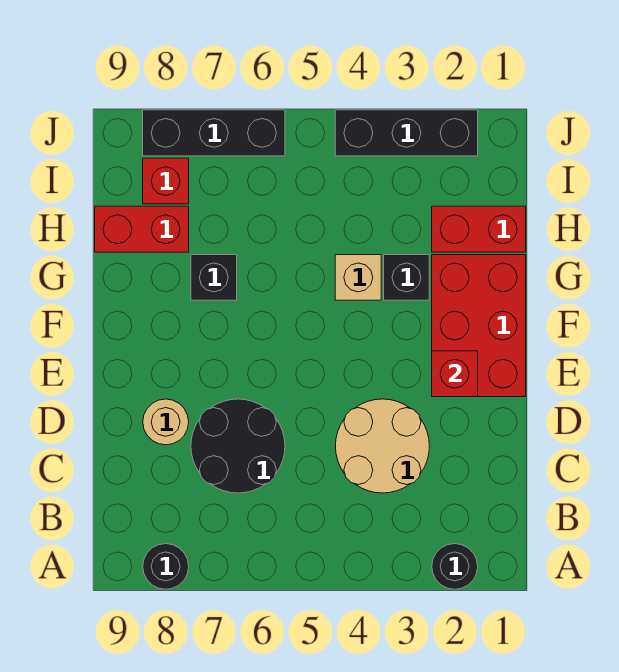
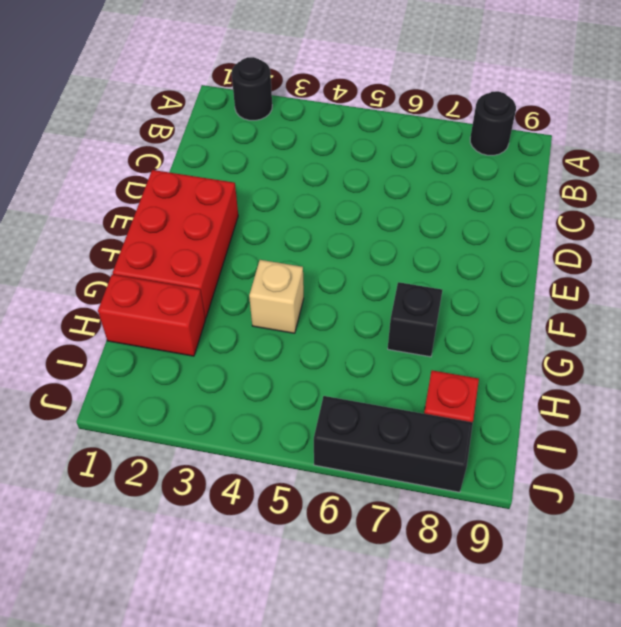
none -> tan round brick C3:D4 level 1
none -> black round brick C6:D7 level 1
none -> tan round brick D8 level 1

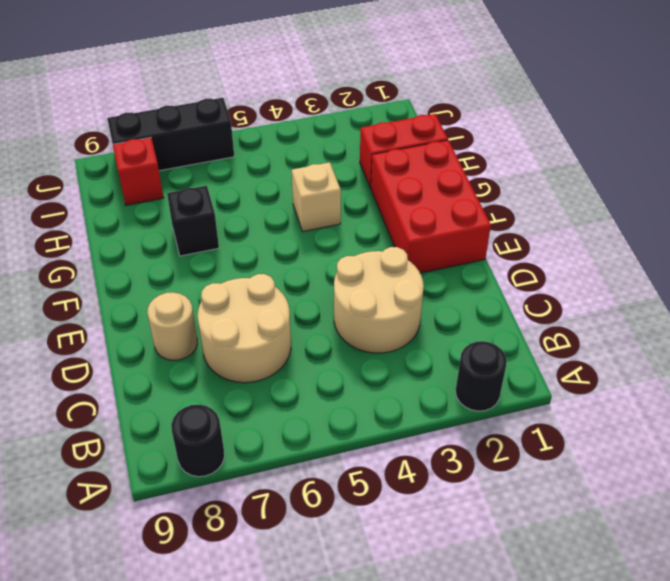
tan round brick C6:D7 level 1 -> black round brick C6:D7 level 1
none -> black brick G3 level 1
none -> red brick H8:H9 level 1
none -> black brick J2:J4 level 1

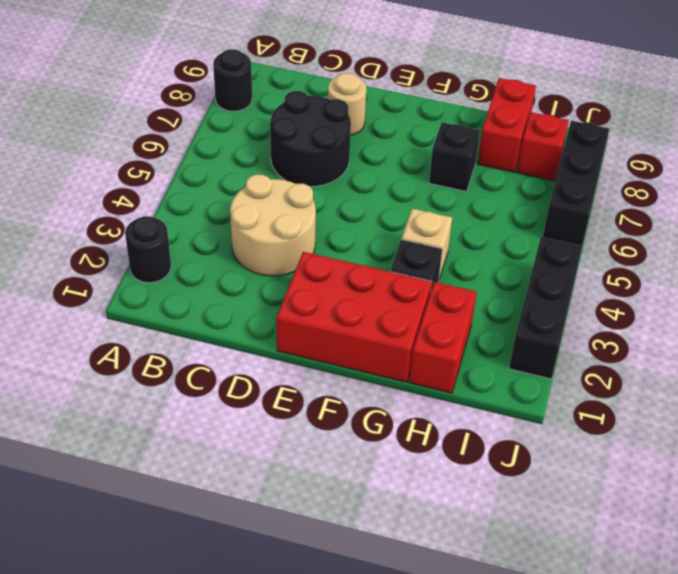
none -> red brick E2 level 2

